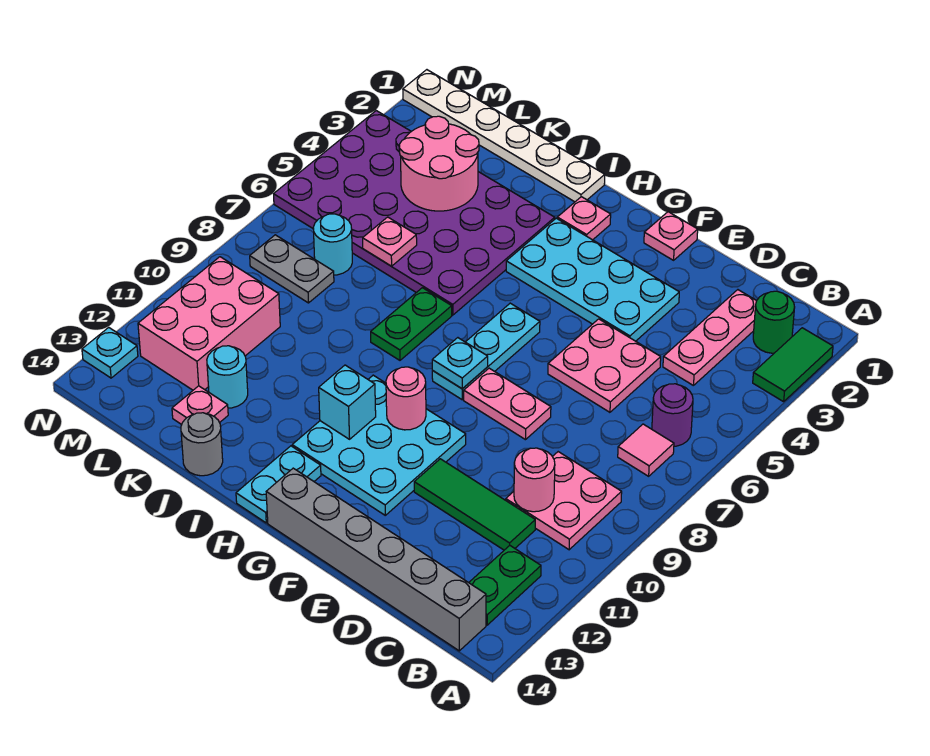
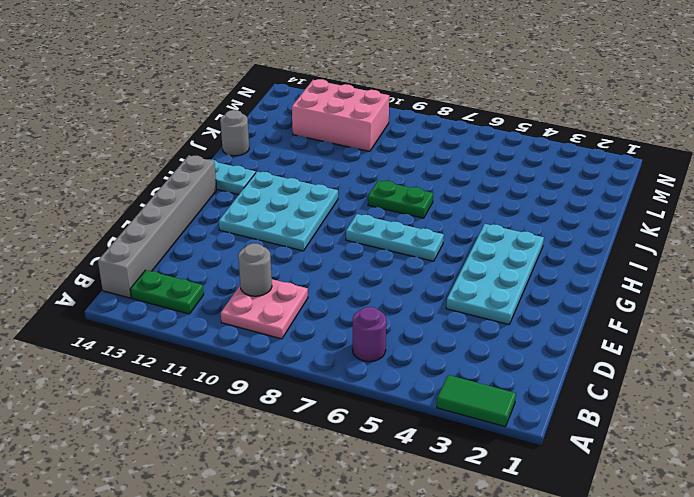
grey round brick C10 level 2 -> pink round brick C10 level 2
none -> green round brick B2 level 1
none -> pink tile B7 level 1
none -> pink plate C2:C4 level 1
none -> green tile C11:E11 level 1

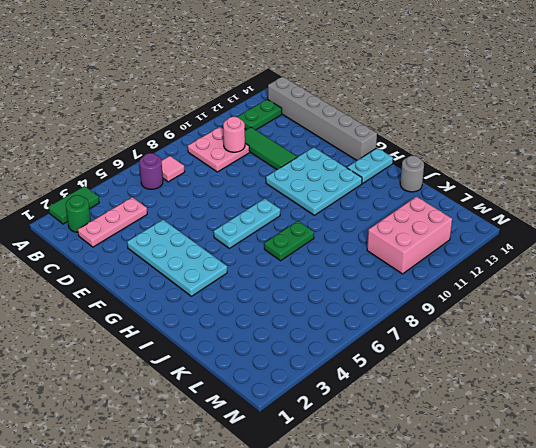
none -> pink plate D5:E6 level 1
none -> pink plate E8:F8 level 1
none -> pink plate F1 level 1
none -> pink plate H2 level 1

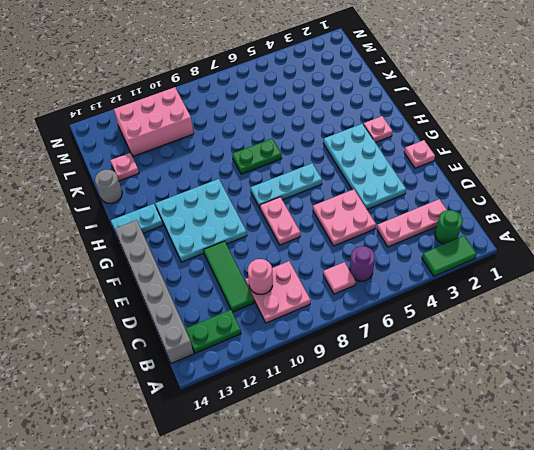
none -> white plate I1:N1 level 1
none -> purple plate I3:N6 level 1
none -> cyan round brick K12 level 1
none -> cyan round brick L7 level 1

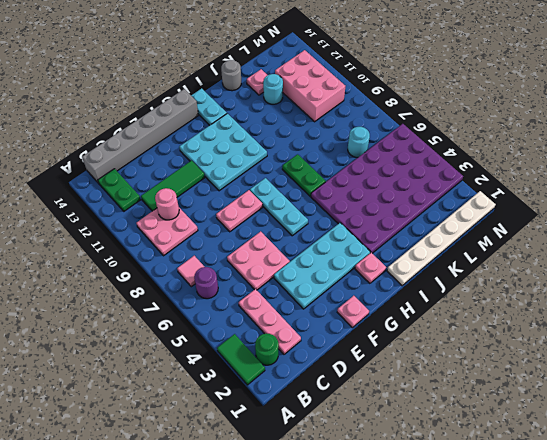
none -> grey plate L8:M8 level 1
none -> cyan plate N13 level 1
none -> cyan plate G8 level 2
none -> pink round brick G10 level 2

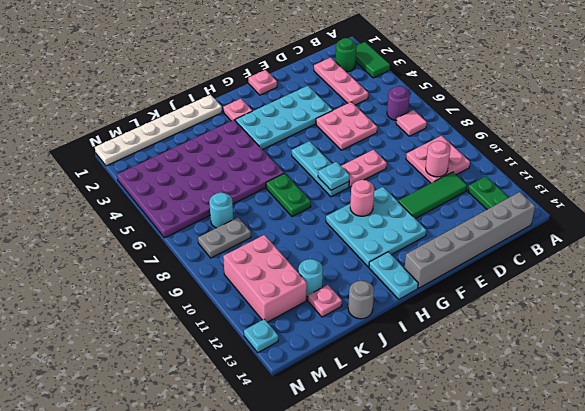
none -> cyan brick H11 level 2
none -> pink round brick K3:L4 level 2
none -> pink plate K6 level 2

